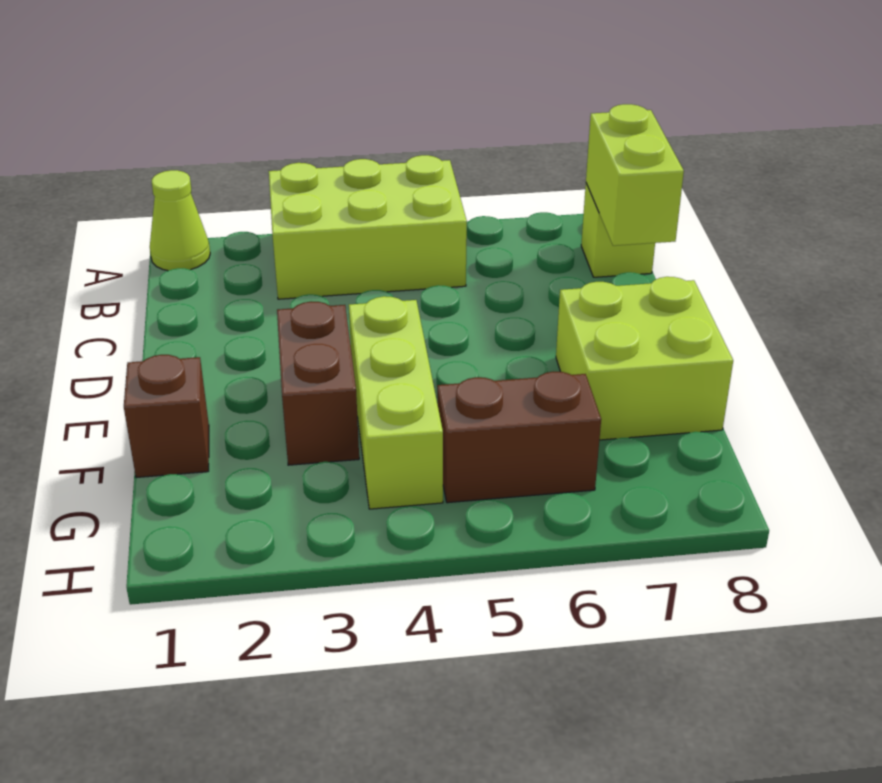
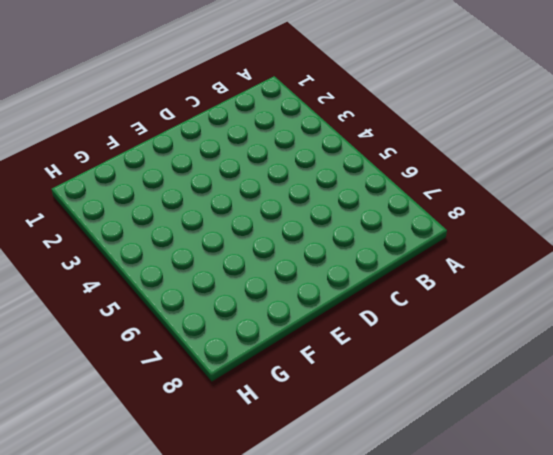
none -> lime cone A1 level 1
none -> lime brick A3:B5 level 1

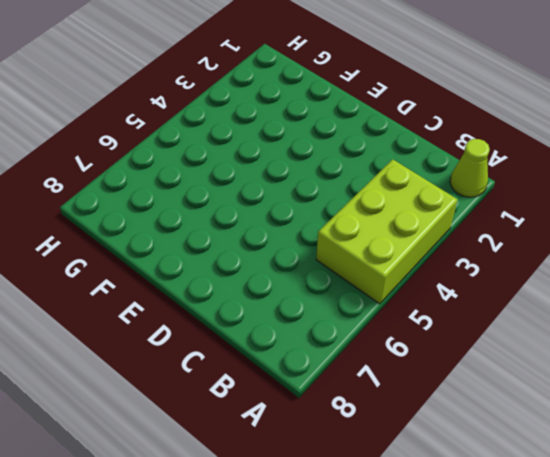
none -> lime brick B8 level 1
none -> brown brick E3:F3 level 1

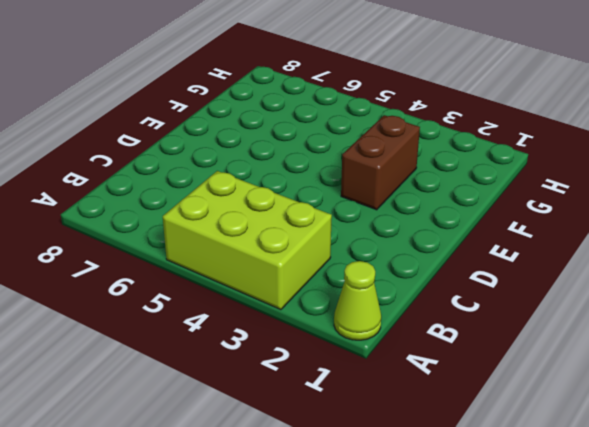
none -> lime brick B8 level 1
none -> lime brick E4:G4 level 1

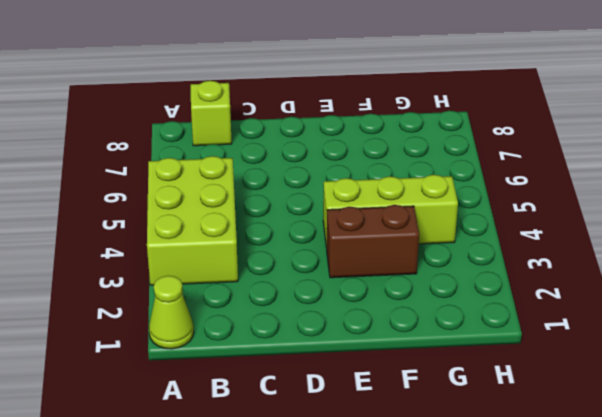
none -> lime brick E7:F8 level 1
none -> brown brick F1 level 1

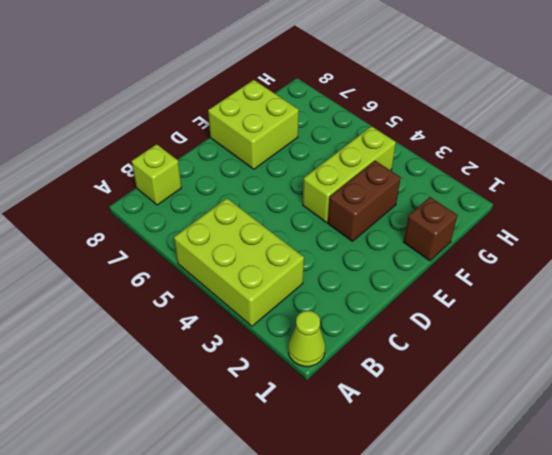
none -> brown brick G5:G6 level 1
none -> lime brick B8:C8 level 2

